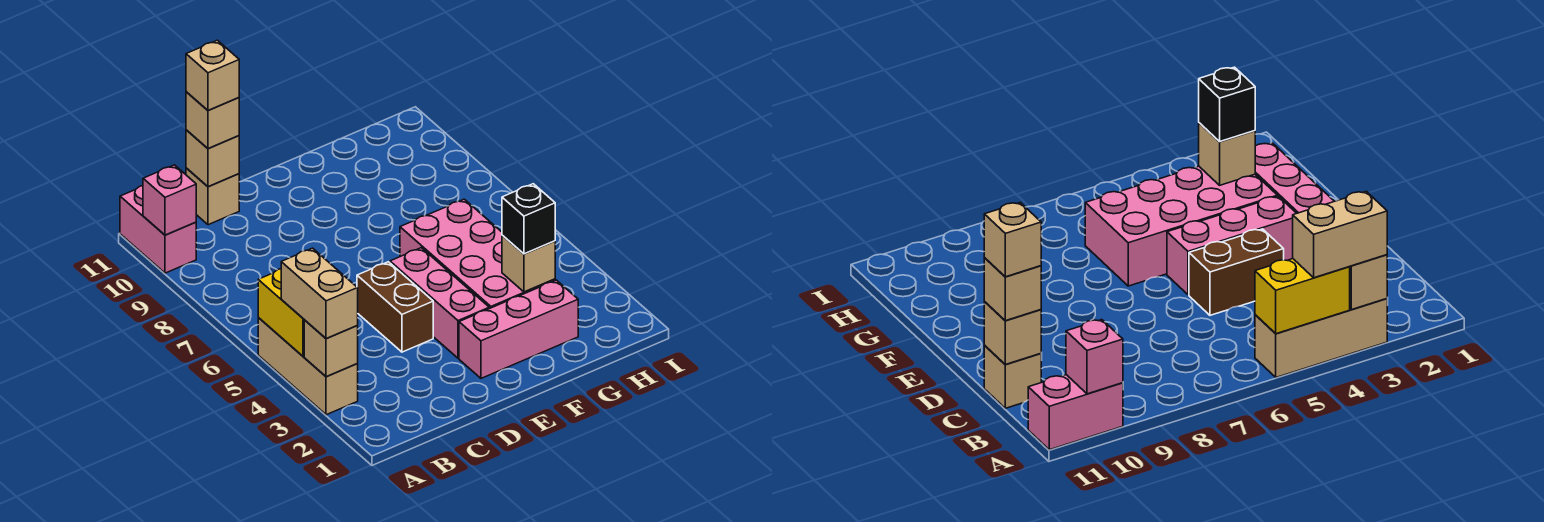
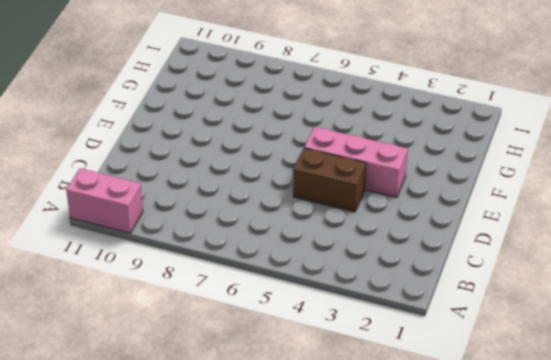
none -> tan brick A3:A5 level 1
none -> tan brick C11 level 1
none -> pink brick E2:G2 level 1

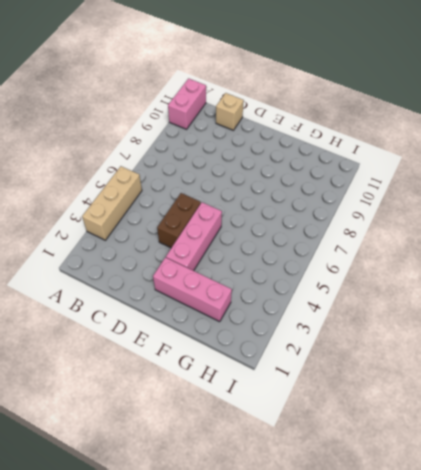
none -> pink brick F3:G6 level 1
none -> tan brick A3 level 2
none -> yellow brick A4:A5 level 2

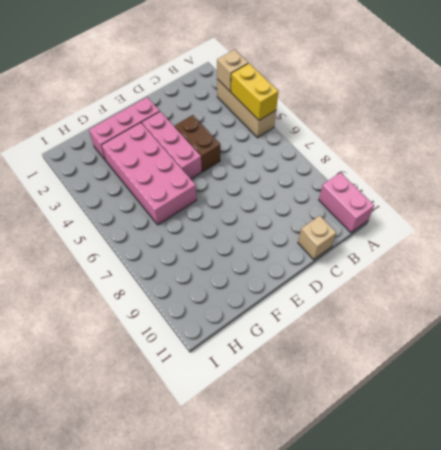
none -> pink brick A10 level 2
none -> tan brick C11 level 2
none -> tan brick G3 level 2

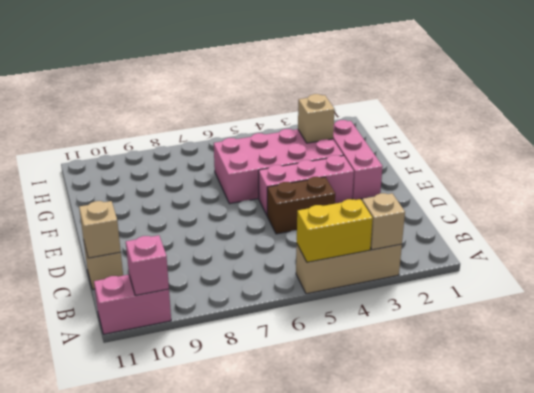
none -> tan brick A3:A4 level 3
none -> tan brick C11 level 3
none -> black brick G3 level 3

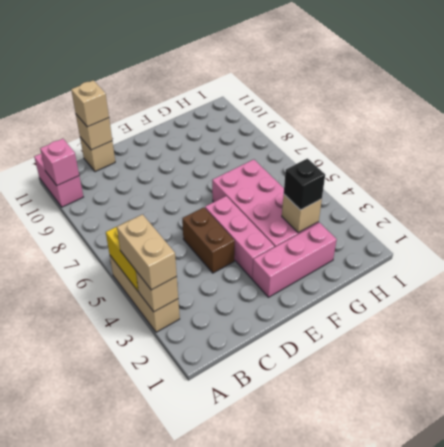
none -> tan brick C11 level 4

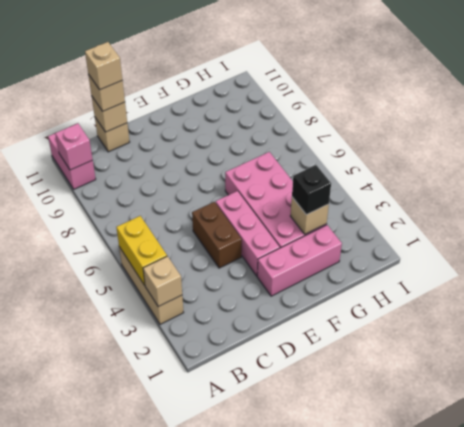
none -> tan brick A3:A4 level 3

